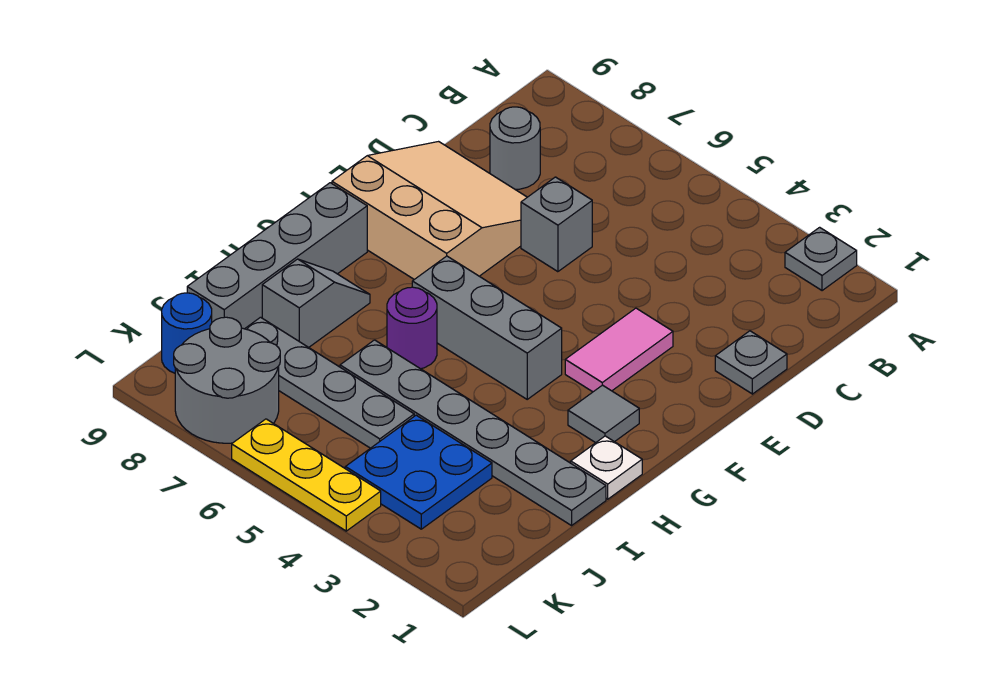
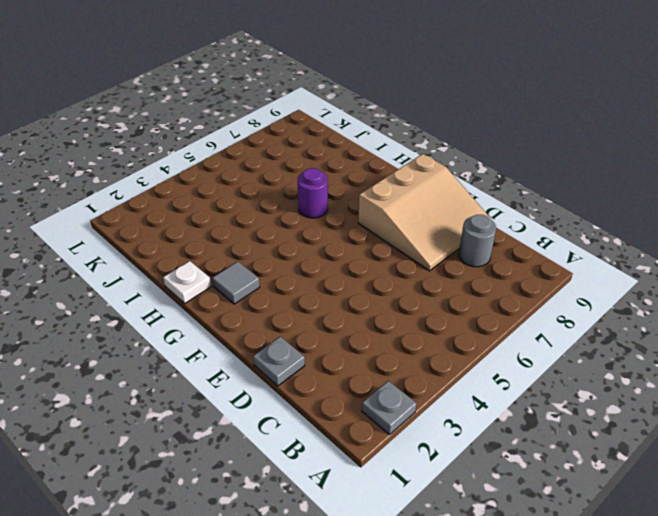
none -> grey brick D6 level 1
none -> pink tile E3:F3 level 1
none -> grey brick G4:G6 level 1

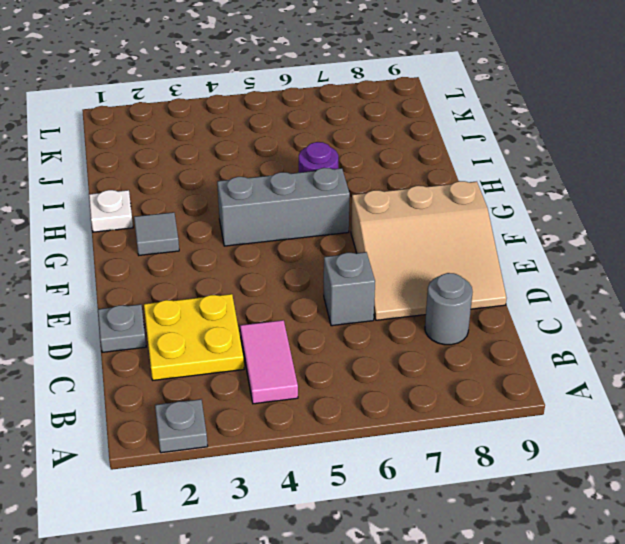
pink tile B4:C4 level 1 -> pink tile E3:F3 level 1
yellow plate C2:D3 level 1 -> none
none -> grey brick G9:J9 level 1
none -> grey slope H8:I8 level 1 top I
none -> grey plate I1:I6 level 1

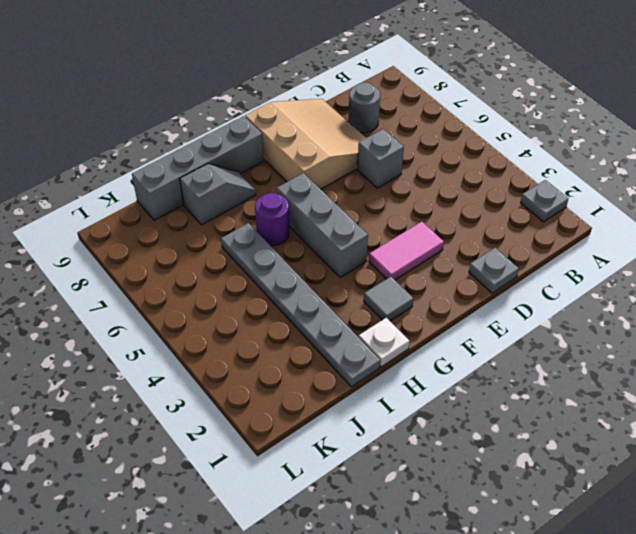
none -> blue plate J3:K4 level 1
none -> grey plate J5:J8 level 1
none -> grey round brick K7:L8 level 1

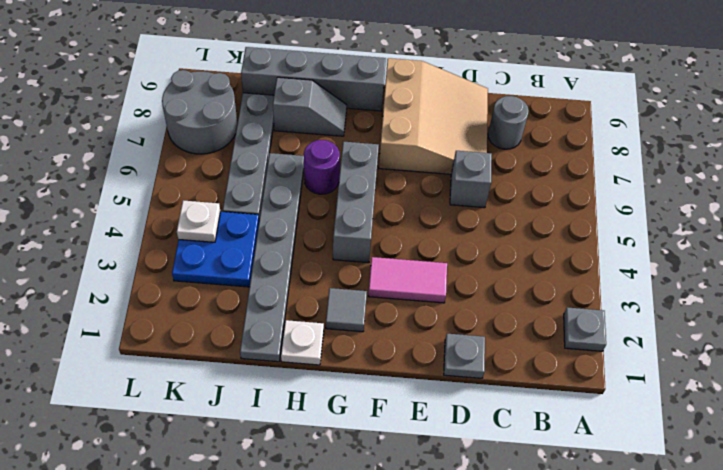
white plate K4 level 2 -> none
none -> blue round brick K9 level 1
none -> yellow plate L4:L6 level 1

